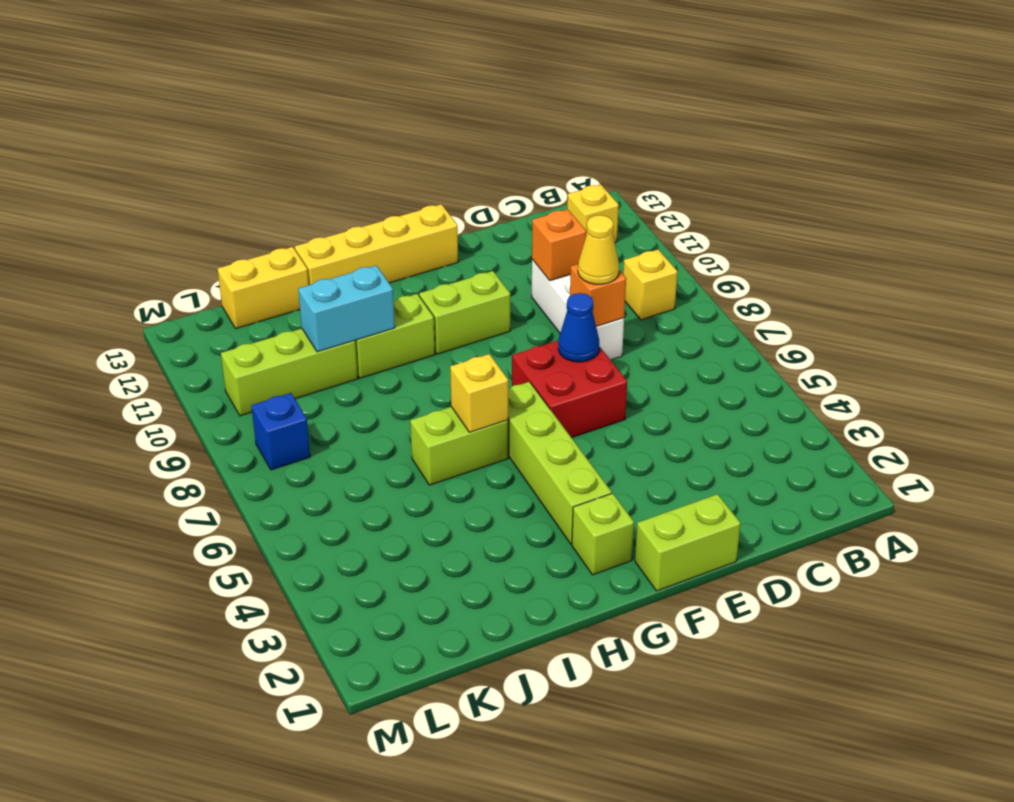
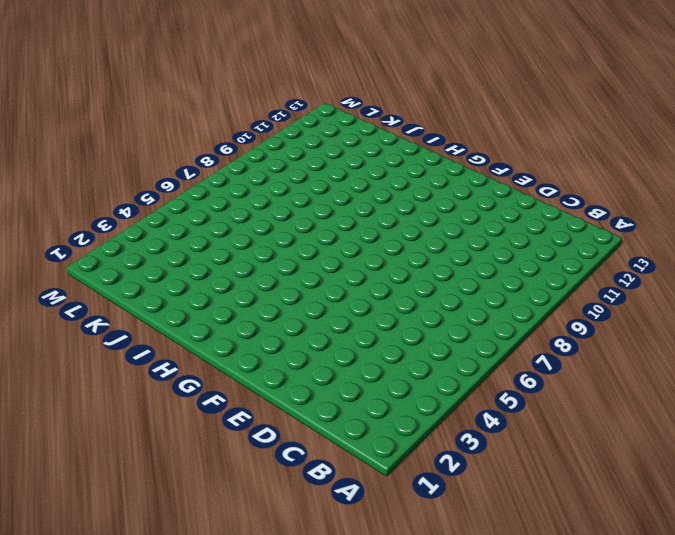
none -> yellow brick B9 level 1
none -> yellow brick B12 level 1
none -> white brick D8:D10 level 1

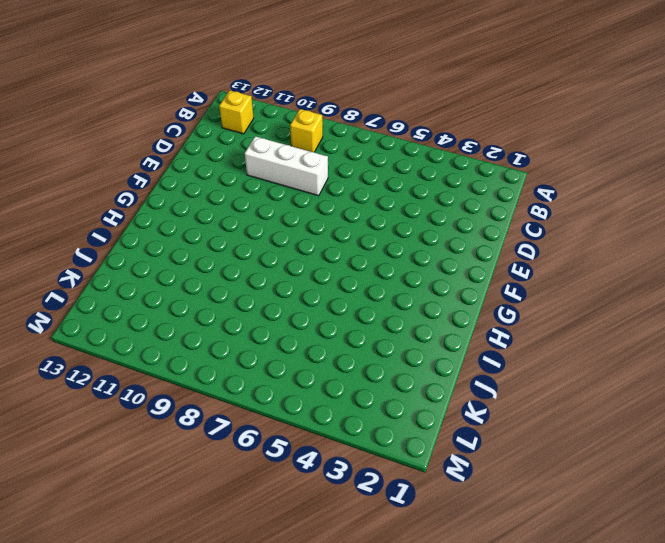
none -> lime brick E1:F1 level 1
none -> red brick E6:F7 level 1
none -> lime brick F10:G10 level 1

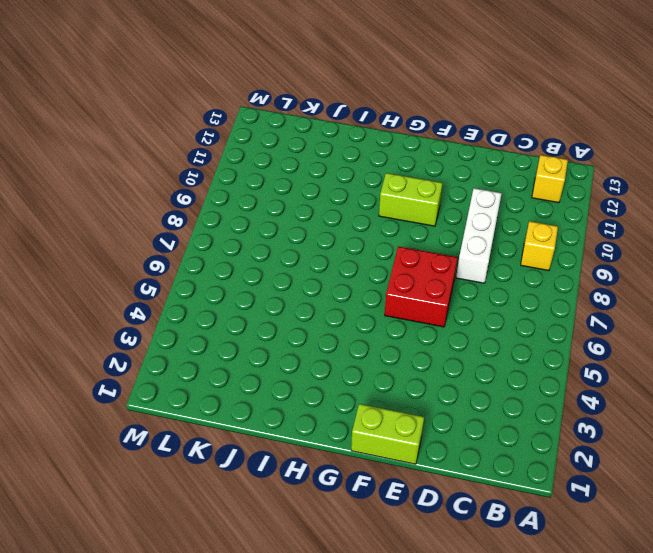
none -> yellow brick F13:I13 level 1
none -> lime brick G2 level 1
none -> lime brick G3:G6 level 1

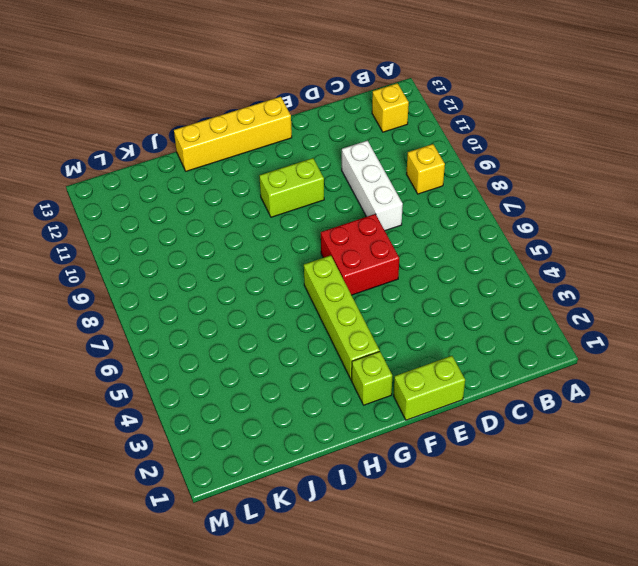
none -> lime brick H6:I6 level 1
none -> lime brick H10:I10 level 1
none -> lime brick J10:L10 level 1

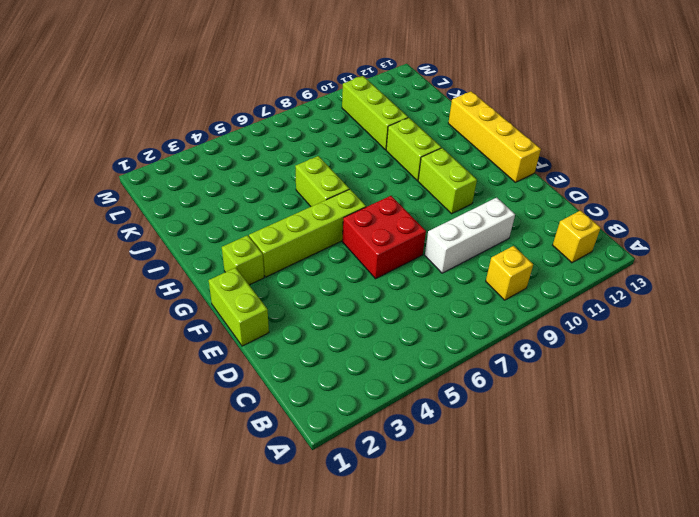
none -> yellow brick J13:K13 level 1
none -> blue brick L8 level 1
none -> orange brick D8 level 2

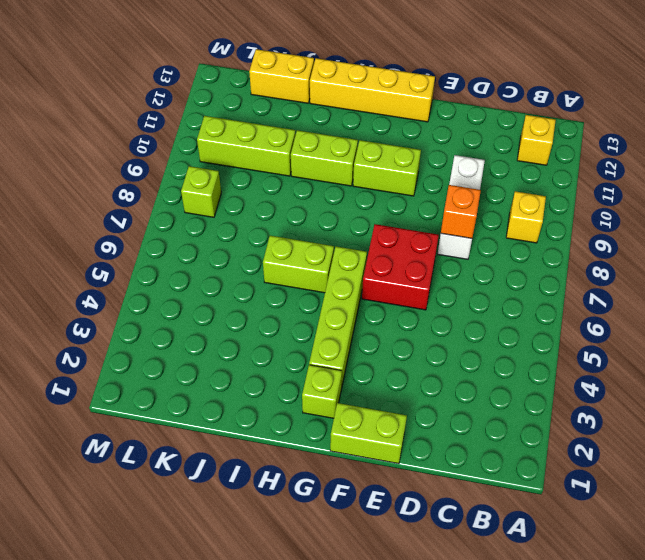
lime brick L8 level 1 -> blue brick L8 level 1
none -> orange brick D10 level 2
none -> blue cone E7 level 2
none -> yellow brick H6 level 2

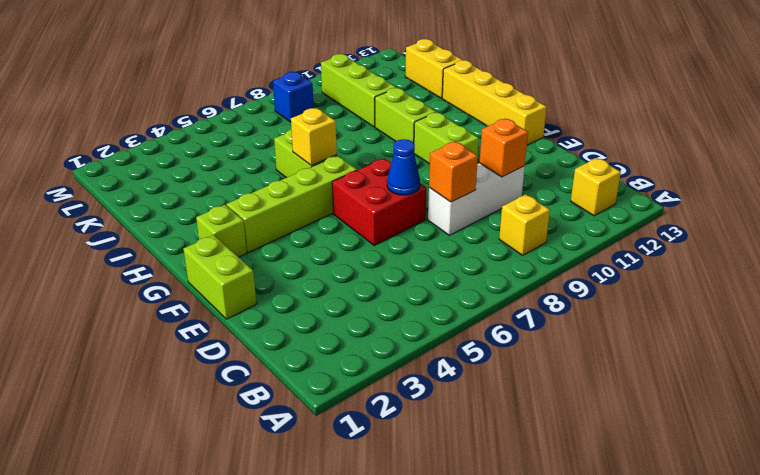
none -> cyan brick I10:J10 level 2
none -> yellow cone D8 level 3

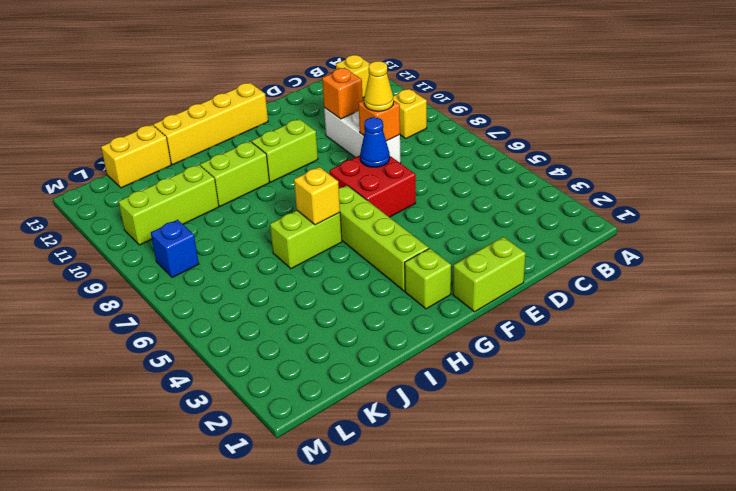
none -> cyan brick I10:J10 level 2

